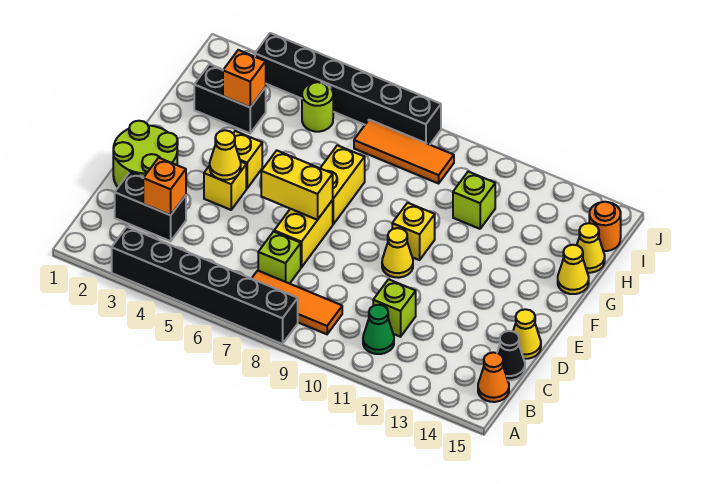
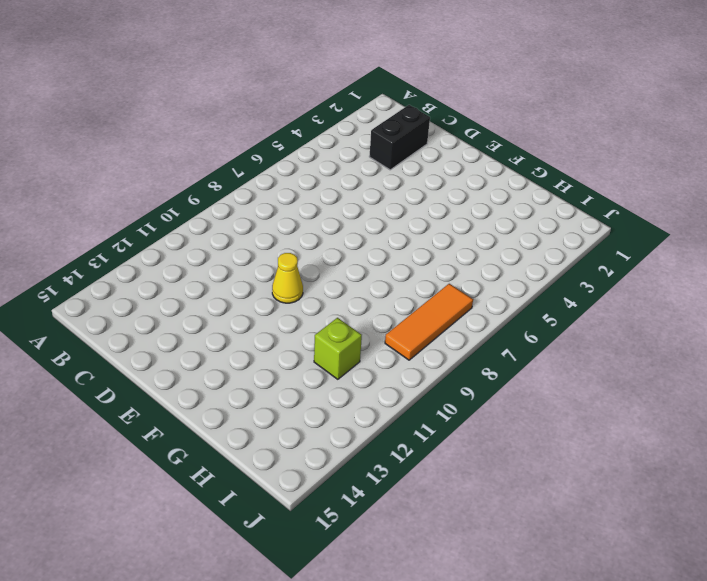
none -> black brick A3:A8 level 1
none -> orange tile B7:B9 level 1
none -> green cone B11 level 1

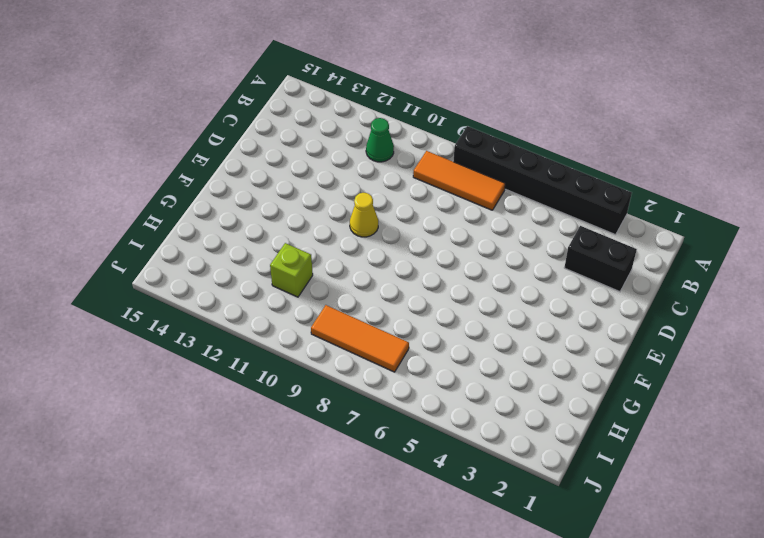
none -> orange cone B15 level 1
none -> lime brick C7 level 1
none -> lime brick C11 level 1

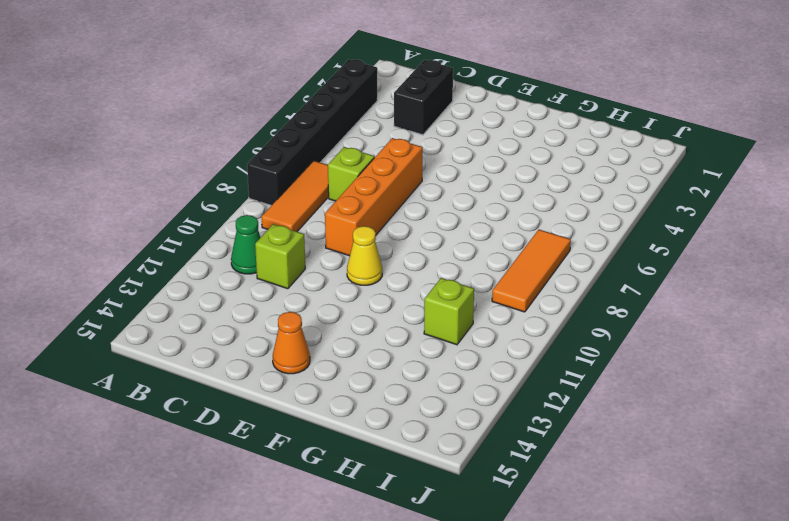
orange brick D6:D9 level 1 -> yellow brick D7:E7 level 1
orange cone E14 level 1 -> orange cone B15 level 1
none -> black cone C15 level 1
none -> lime round brick D1:E2 level 1
none -> yellow cone D15 level 1

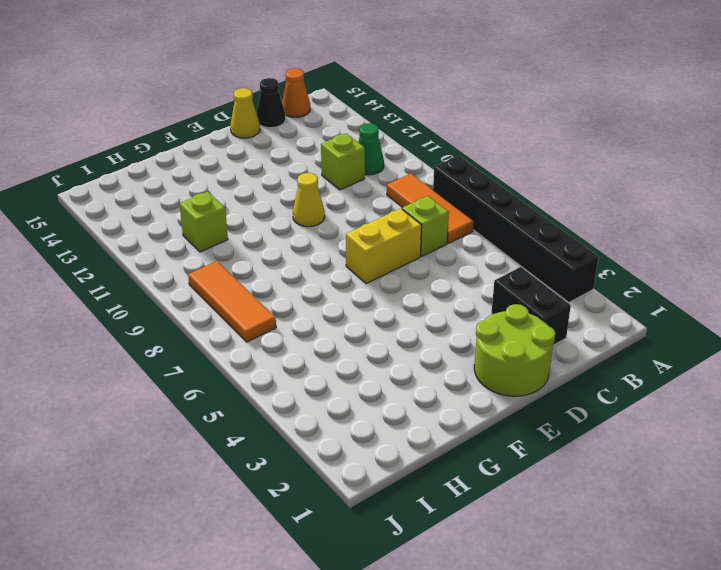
none -> yellow brick E4 level 1
none -> yellow brick F4 level 1
none -> yellow brick F7:G7 level 1

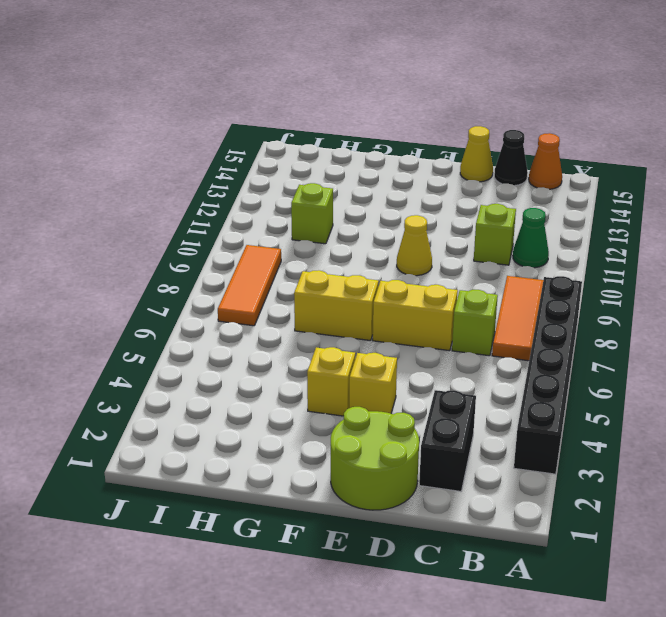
none -> yellow brick F10 level 1
none -> yellow cone G15 level 1
none -> black brick H2:H3 level 1

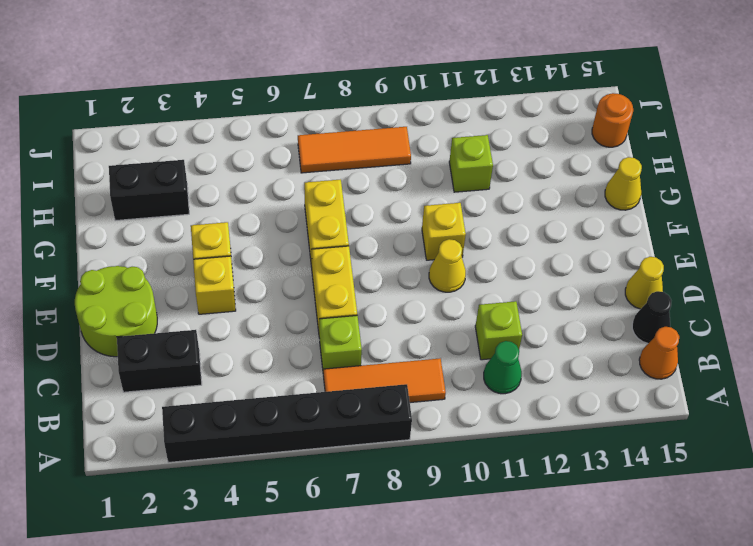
none -> yellow cone H15 level 1
none -> lime round brick I5 level 1
none -> black brick J3:J8 level 1

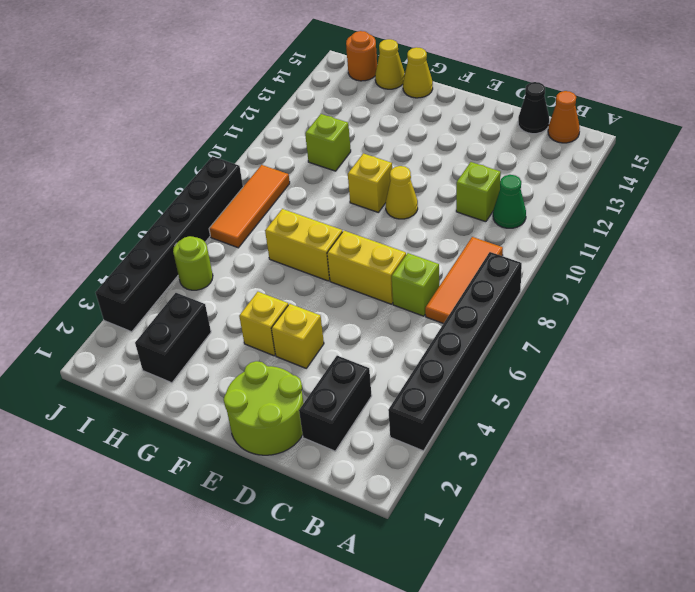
none -> yellow cone D15 level 1
none -> orange brick C3 level 2
none -> yellow cone E4 level 2

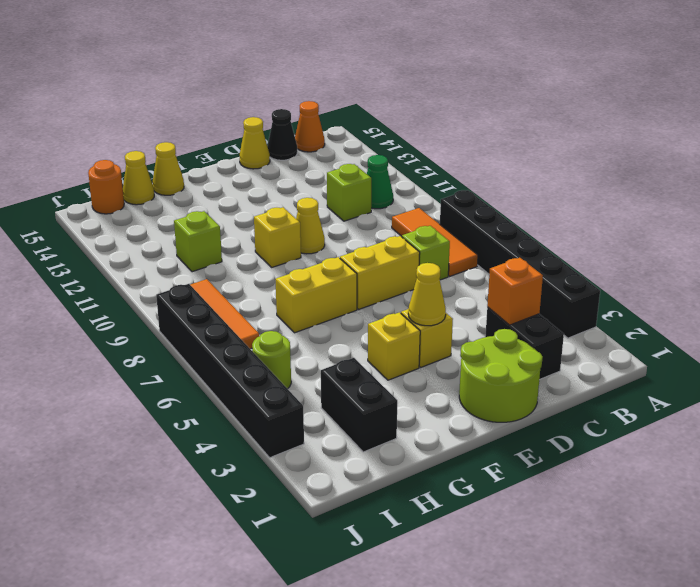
none -> yellow brick E6:E7 level 2
none -> orange brick H3 level 2

